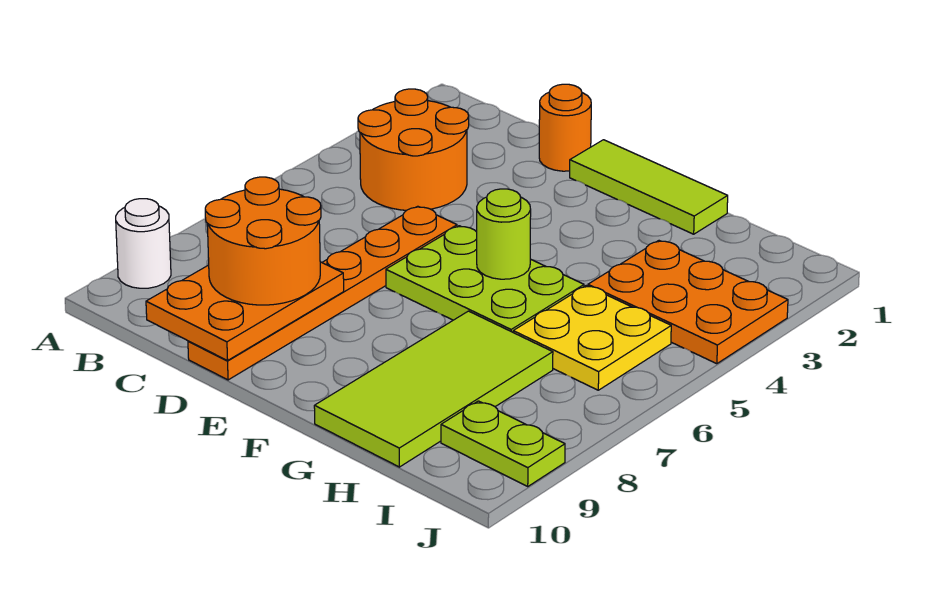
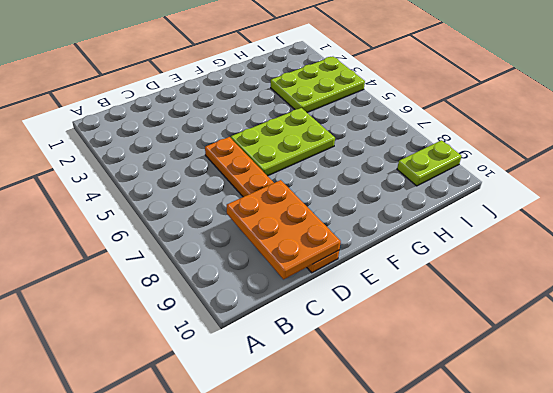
lime plate H3:J4 level 1 -> orange plate H3:J4 level 1
none -> white round brick A9 level 1
none -> orange round brick B3:C4 level 1
none -> orange round brick D1 level 1

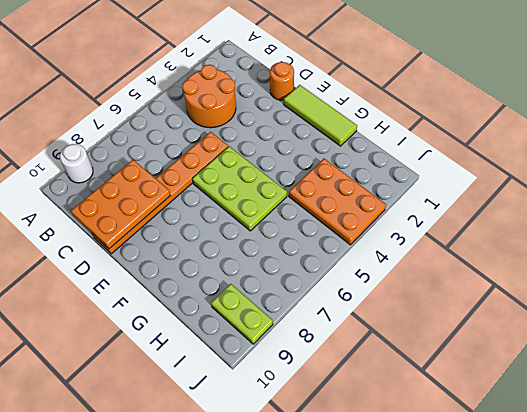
none -> lime tile G7:H10 level 1
none -> yellow plate H5:I6 level 1
none -> lime round brick F5 level 2

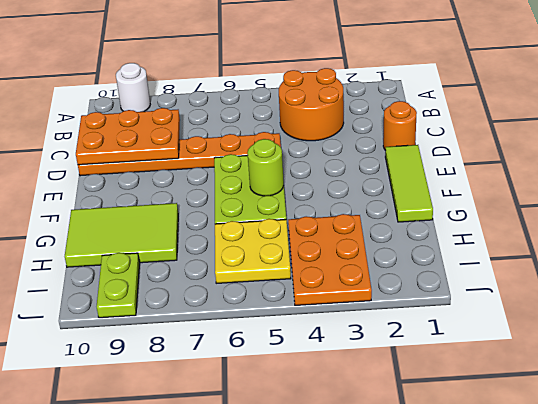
lime tile G8:H10 level 1 -> lime tile G7:H10 level 1
none -> orange round brick C8:D9 level 3

